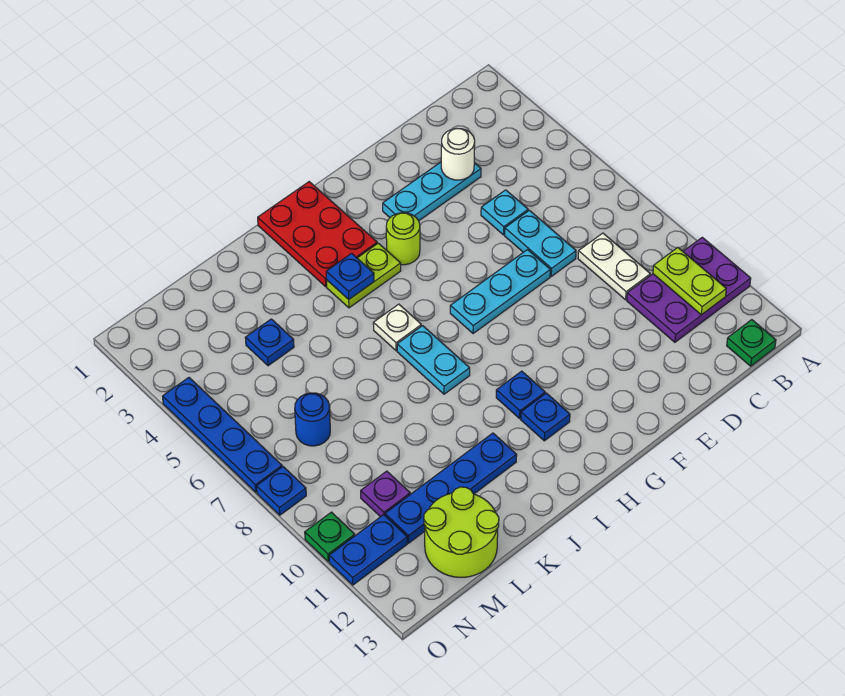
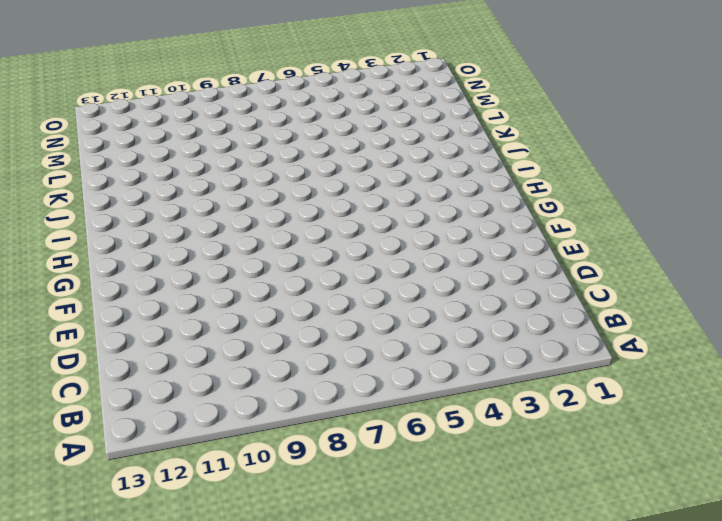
none -> purple plate A10:C11 level 1
none -> green plate B13 level 1
none -> white plate C8:C9 level 1

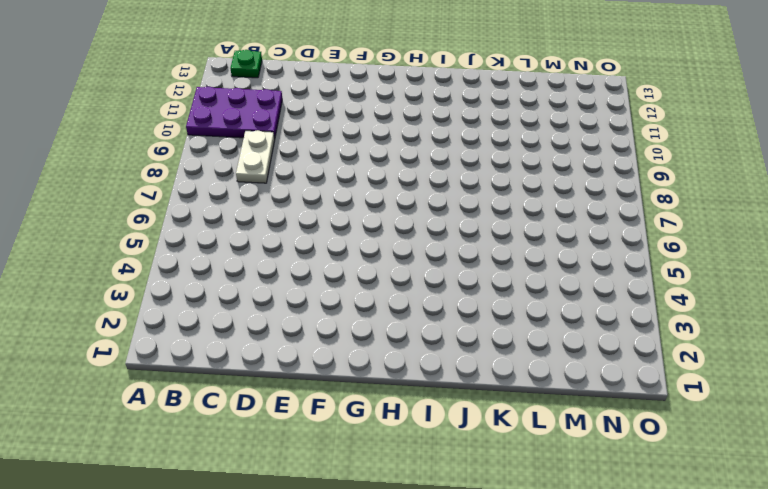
none -> cyan plate D3:F3 level 1
none -> cyan plate D5 level 1
none -> cyan plate D6:D7 level 1

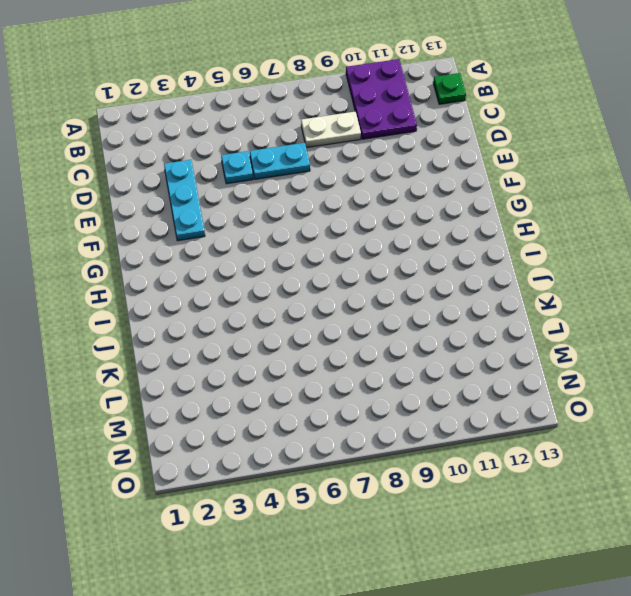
none -> cyan plate E7:G7 level 1
none -> lime round brick G4 level 1
none -> red plate H1:I3 level 1

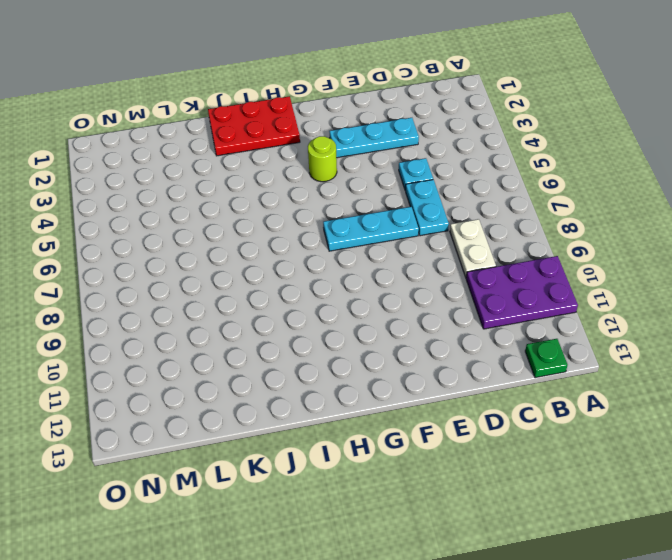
red plate H1:J2 level 1 -> red plate H1:I3 level 1
none -> lime plate H4:I4 level 1
none -> blue plate H10 level 1
none -> blue plate H11 level 1

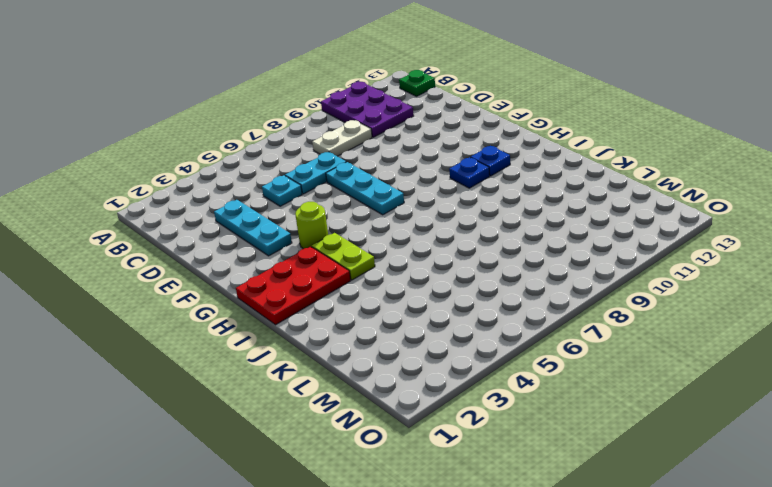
none -> white plate I6 level 1
none -> cyan plate I7:I8 level 1
none -> blue plate J11:M11 level 1

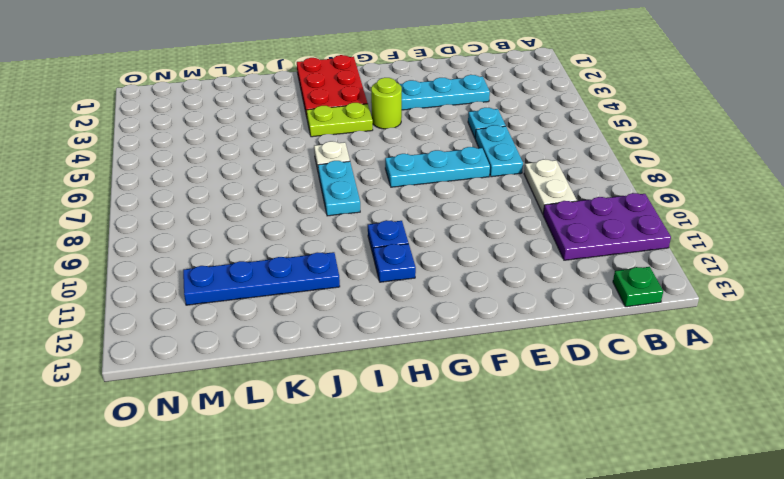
none -> blue plate L4 level 1
none -> lime round brick L12:M13 level 1
none -> blue round brick M7 level 1

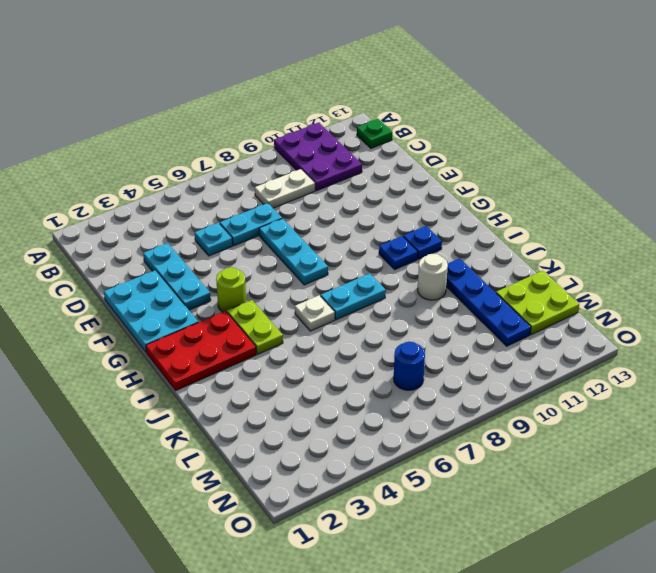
cyan plate E1:G2 level 1 -> none
white round brick J10 level 1 -> white round brick D3 level 2
lime plate L12:M13 level 1 -> lime round brick L12:M13 level 1
none -> blue plate L4 level 1
none -> purple plate M10 level 1
none -> blue plate N11:O11 level 1

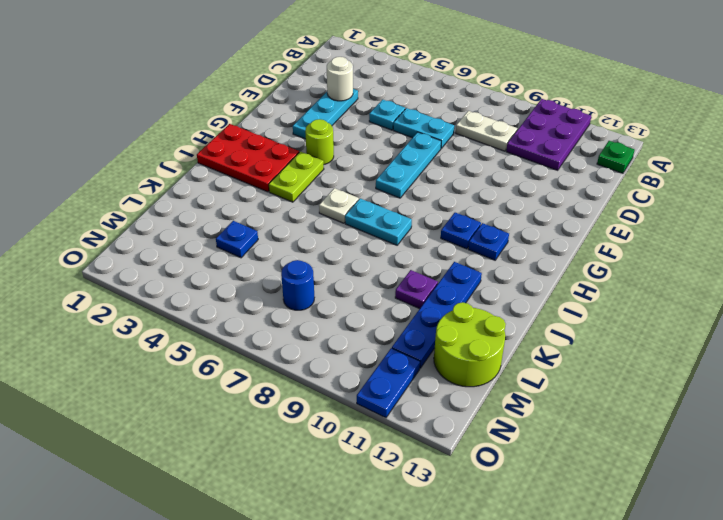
purple plate K10 level 1 -> purple plate M10 level 1
none -> blue plate O4:O7 level 1
none -> blue plate O8 level 1
none -> green plate O10 level 1

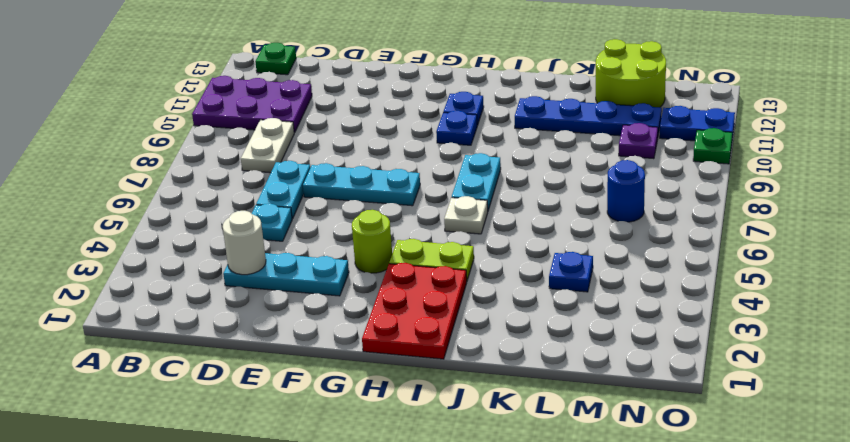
none -> blue plate O4:O7 level 1
none -> blue plate O8 level 1
none -> lime plate B10:B11 level 2

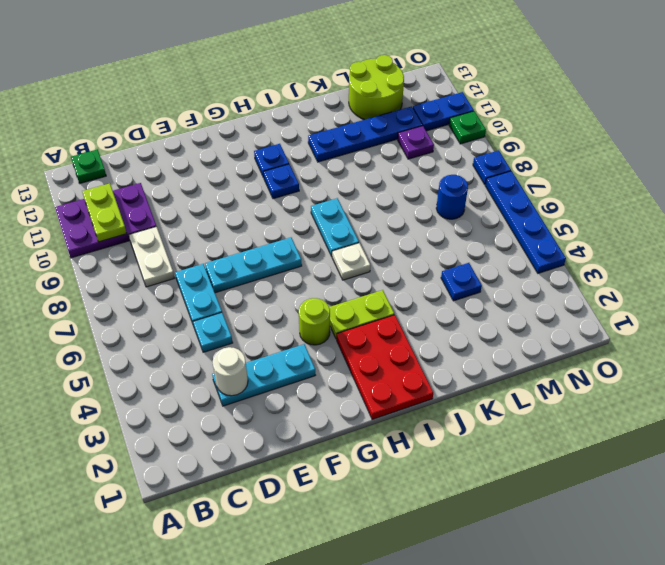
none -> blue plate I4 level 2

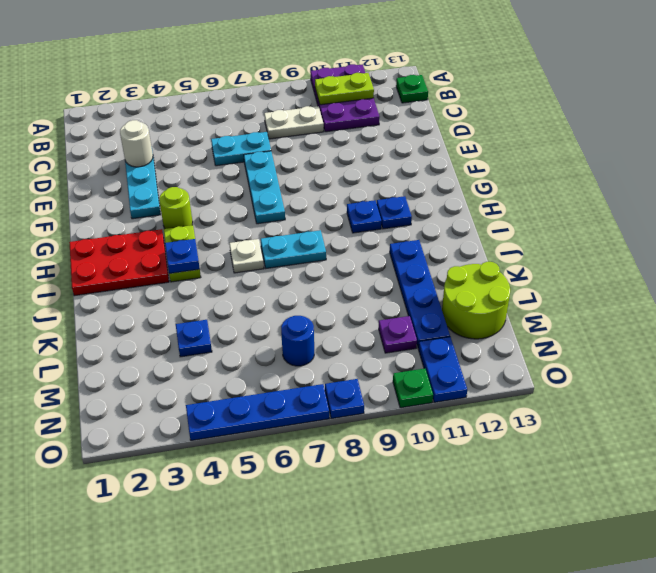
none -> cyan plate D5 level 1

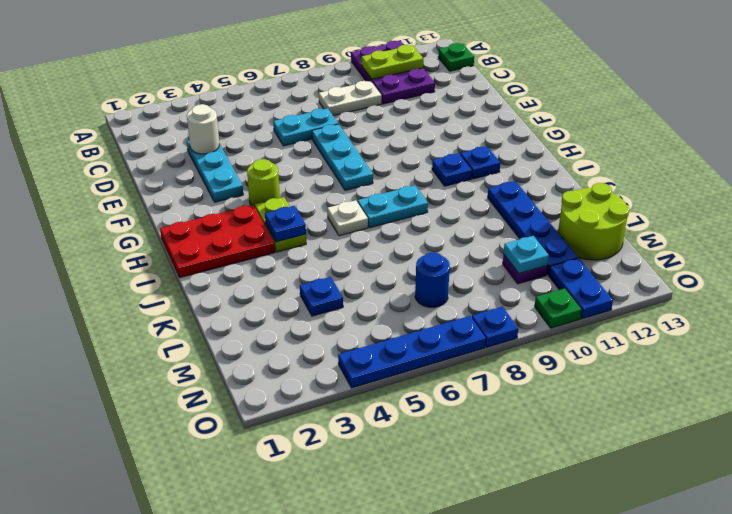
cyan plate M10 level 2 -> cyan plate D5 level 1

